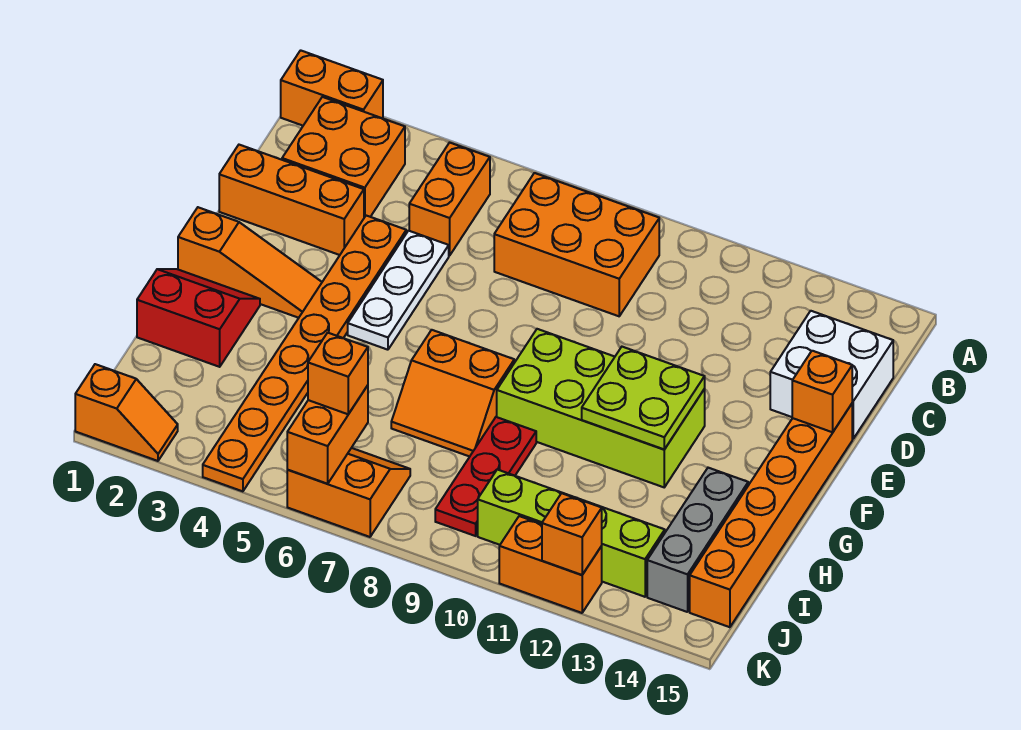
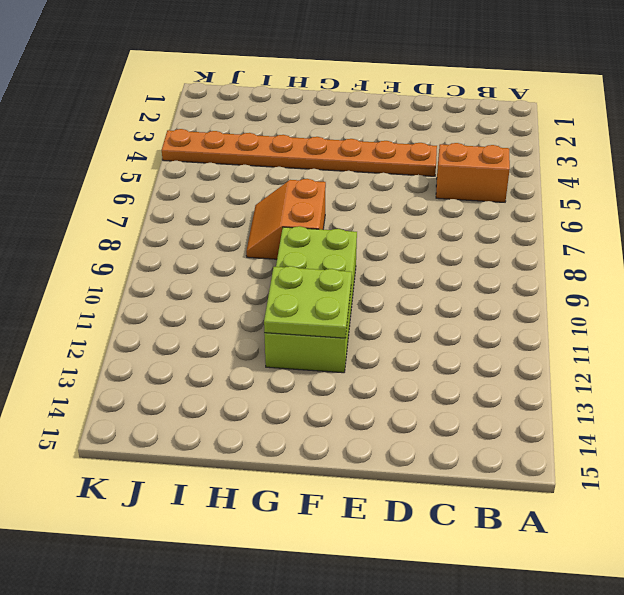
none -> orange brick A1:A2 level 1
none -> orange brick B2:C3 level 1
none -> orange brick B7:C9 level 1

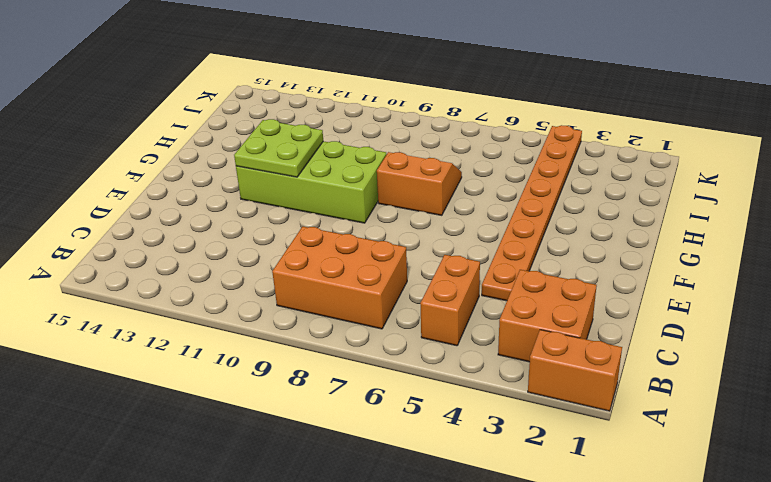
none -> white brick C14:D15 level 1
none -> orange brick D1:D3 level 1
none -> white plate D5:F5 level 1

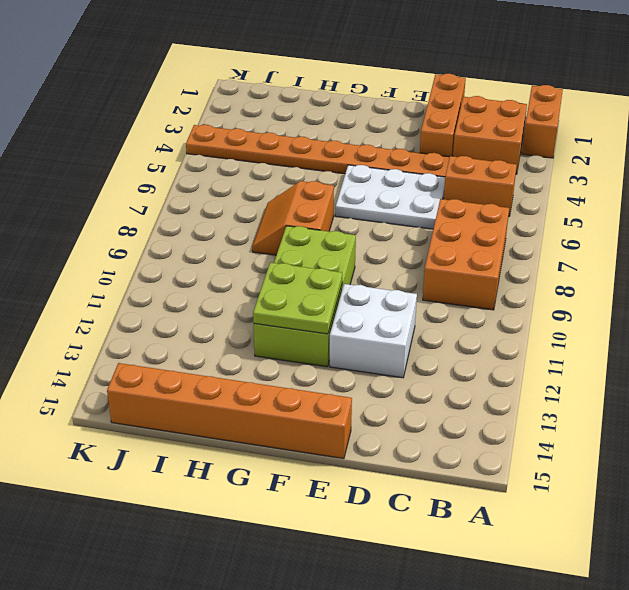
white plate D5:F6 level 1 -> white plate D5:F5 level 1
white brick D11:E12 level 1 -> white brick C14:D15 level 1
none -> orange slope F1:F3 level 1 top 1
none -> red slope G1:H2 level 1 top H
none -> red plate H9:J9 level 1

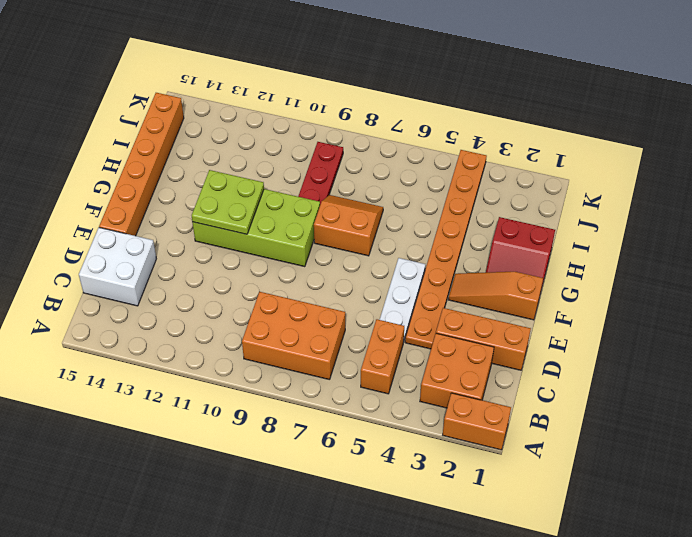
none -> grey brick H14:J14 level 1
none -> orange slope J6:K7 level 1 top K
none -> lime brick J10:J13 level 1

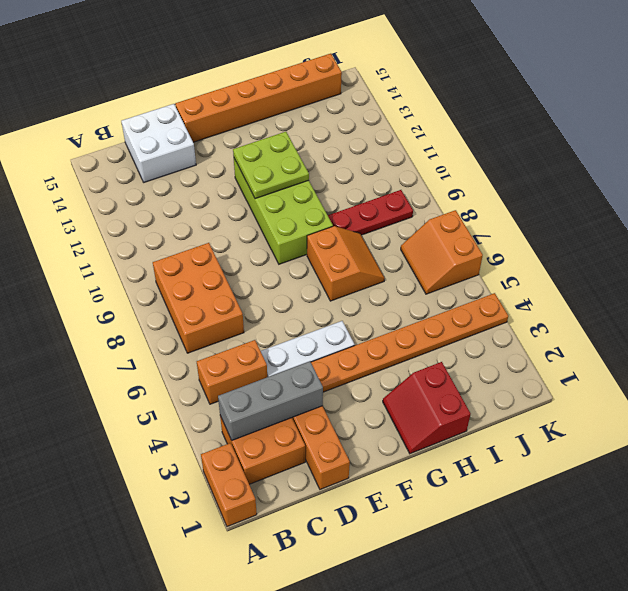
grey brick B3:D3 level 2 -> grey brick H14:J14 level 1
none -> orange slope F1:F3 level 1 top 1
none -> lime brick J10:J13 level 1
none -> orange slope K1:K2 level 1 top 1

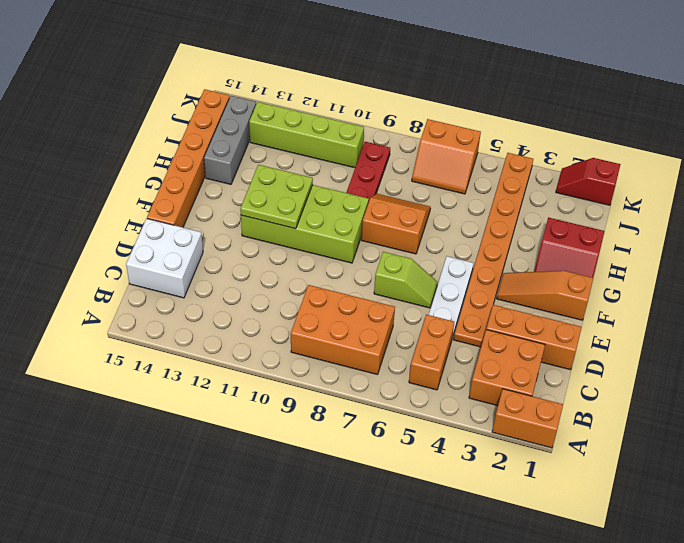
lime slope E6:E7 level 1 top 7 -> none
red slope K1:K2 level 1 top 1 -> orange slope K1:K2 level 1 top 1
none -> orange brick K11:K12 level 1
none -> orange brick E15 level 2
none -> orange brick J6:K6 level 2

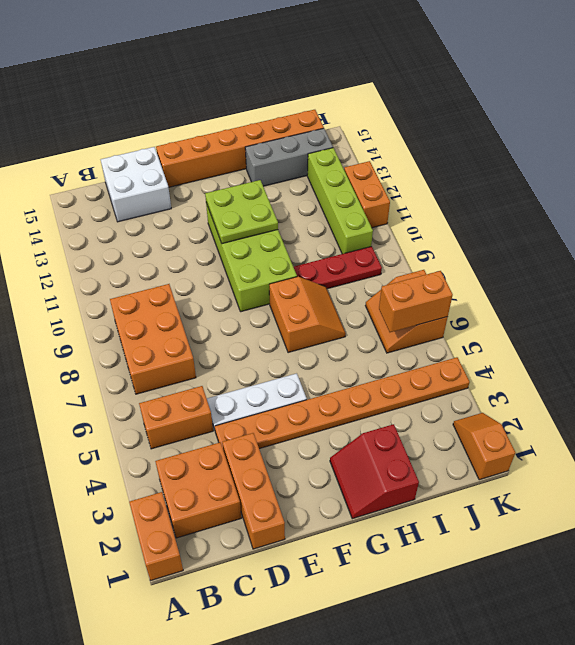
none -> orange slope F1:F3 level 1 top 1
none -> orange brick E15 level 2
none -> orange brick K12 level 2

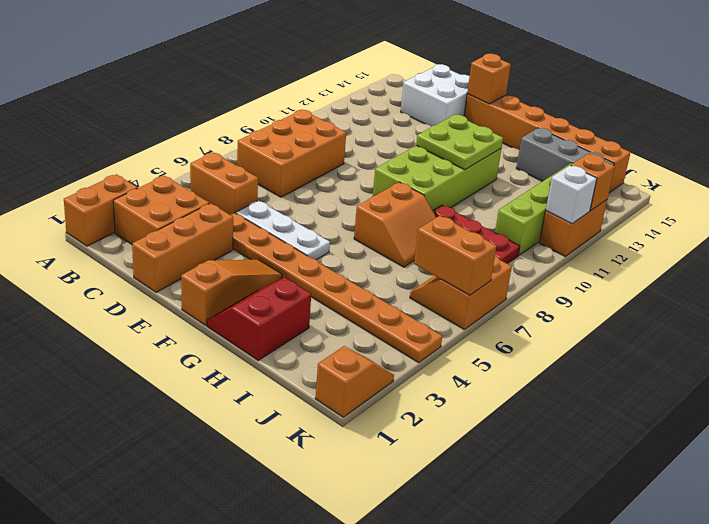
white brick K11 level 2 -> none
none -> orange brick J6 level 3

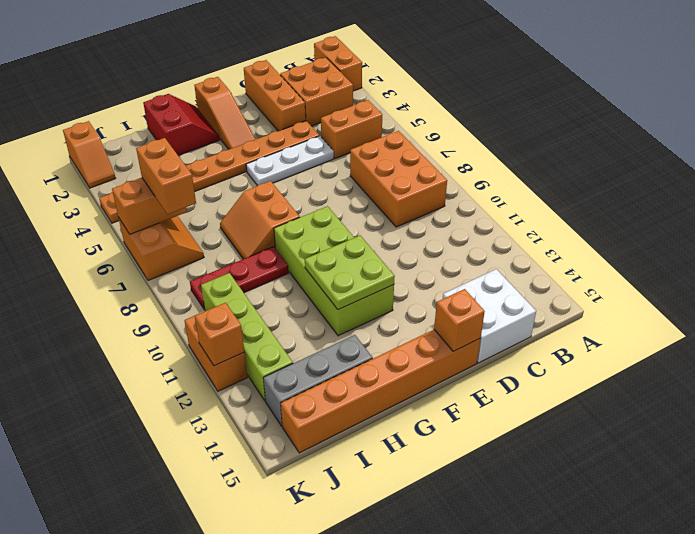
orange brick J6:J7 level 3 -> orange brick J6 level 3

